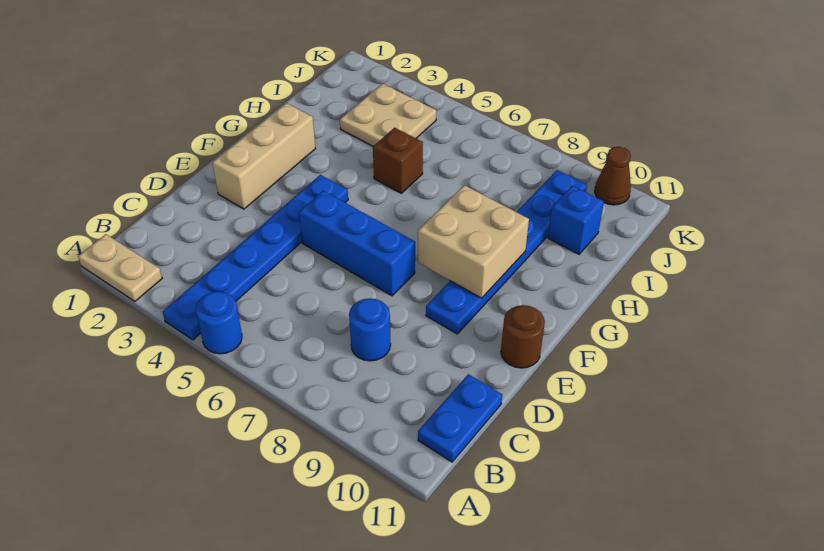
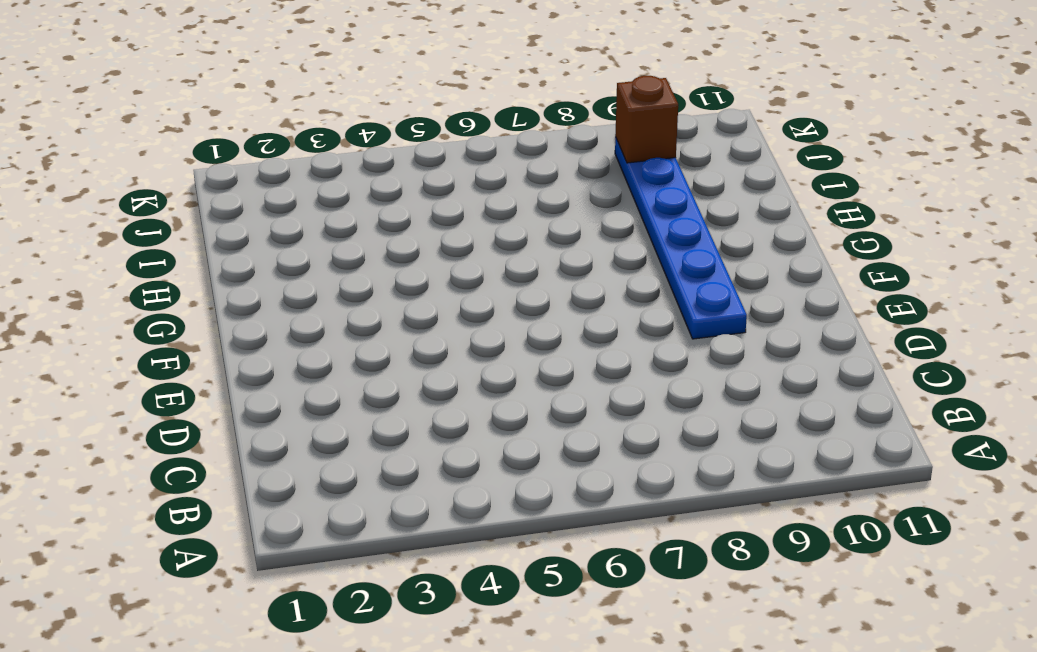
brown brick J9 level 2 -> brown brick H5 level 1
none -> tan plate A1:A2 level 1
none -> blue plate A4:F4 level 1
none -> blue round brick A5 level 1

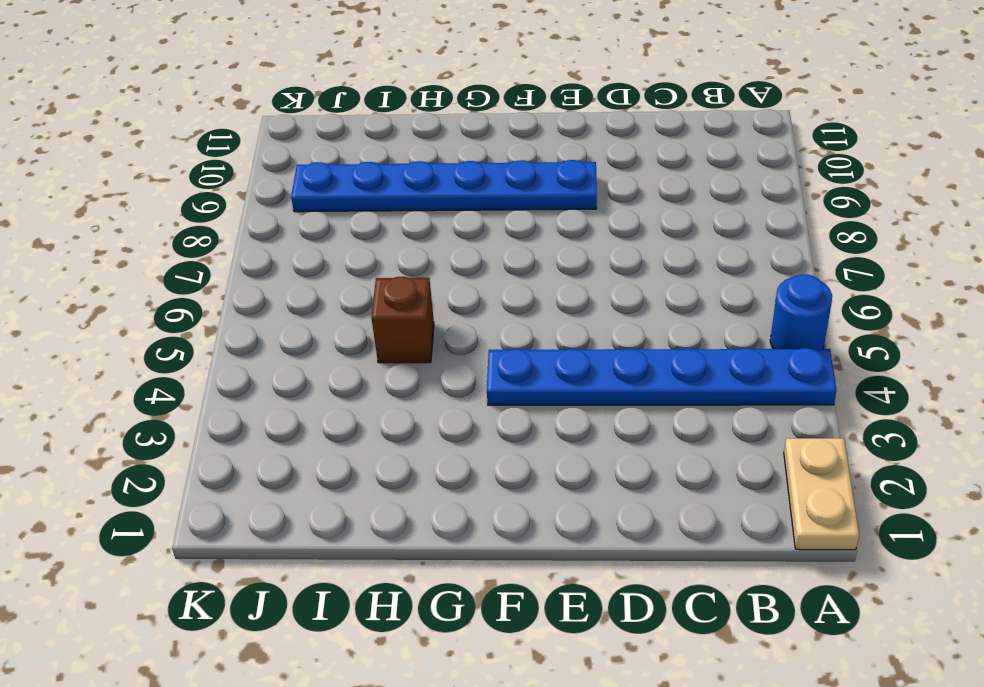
none -> blue plate B11:C11 level 1
none -> blue round brick C8 level 1
none -> tan brick E2:G2 level 1

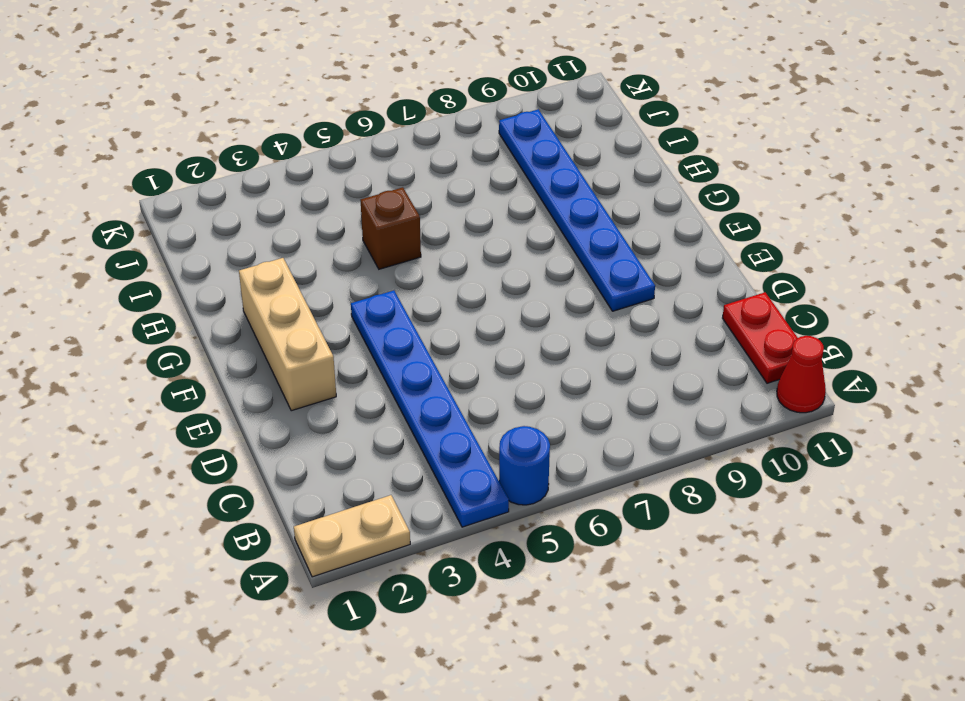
red cone A11 level 1 -> none
red plate B11:C11 level 1 -> blue plate B11:C11 level 1
none -> blue round brick C8 level 1
none -> blue brick E5:E7 level 1
none -> brown round brick E11 level 1

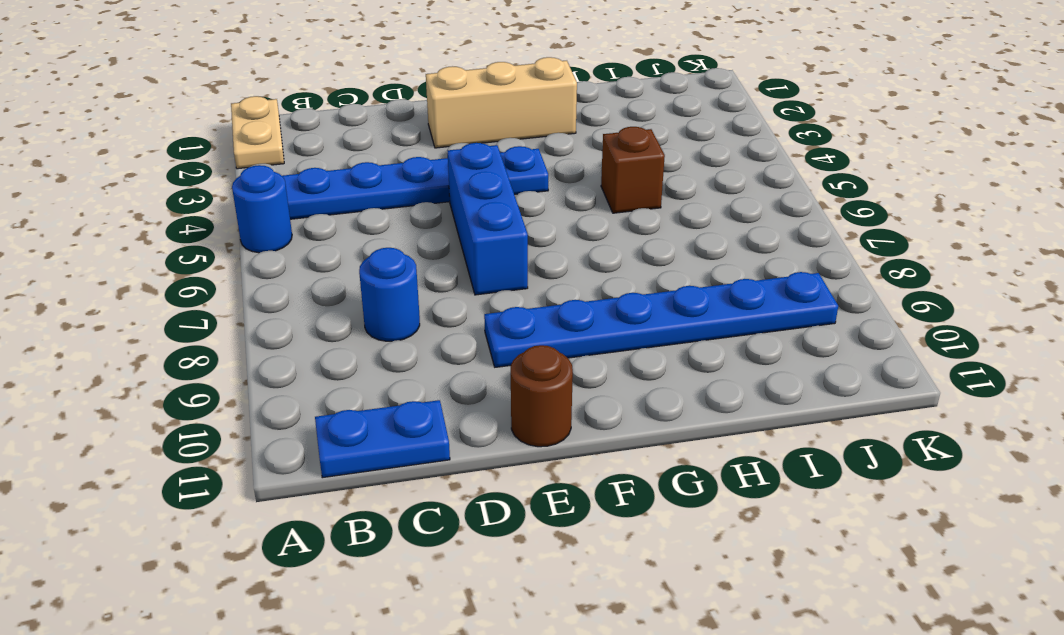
none -> tan plate I3:J4 level 1
none -> blue brick I10 level 1
none -> brown cone K10 level 1

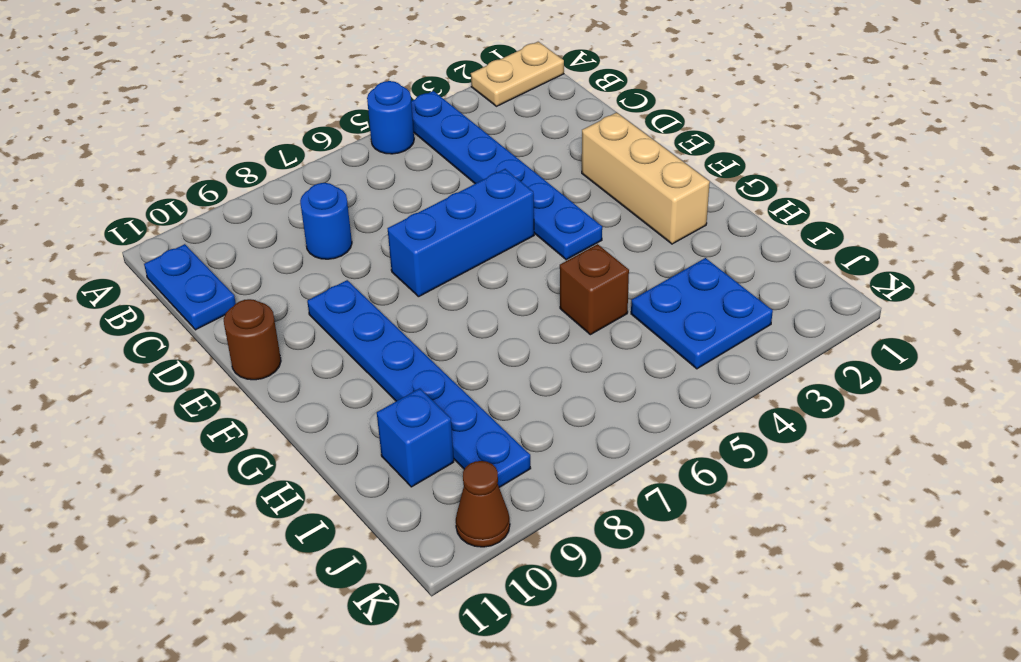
blue plate I3:J4 level 1 -> tan plate I3:J4 level 1
none -> tan brick F8:G9 level 2

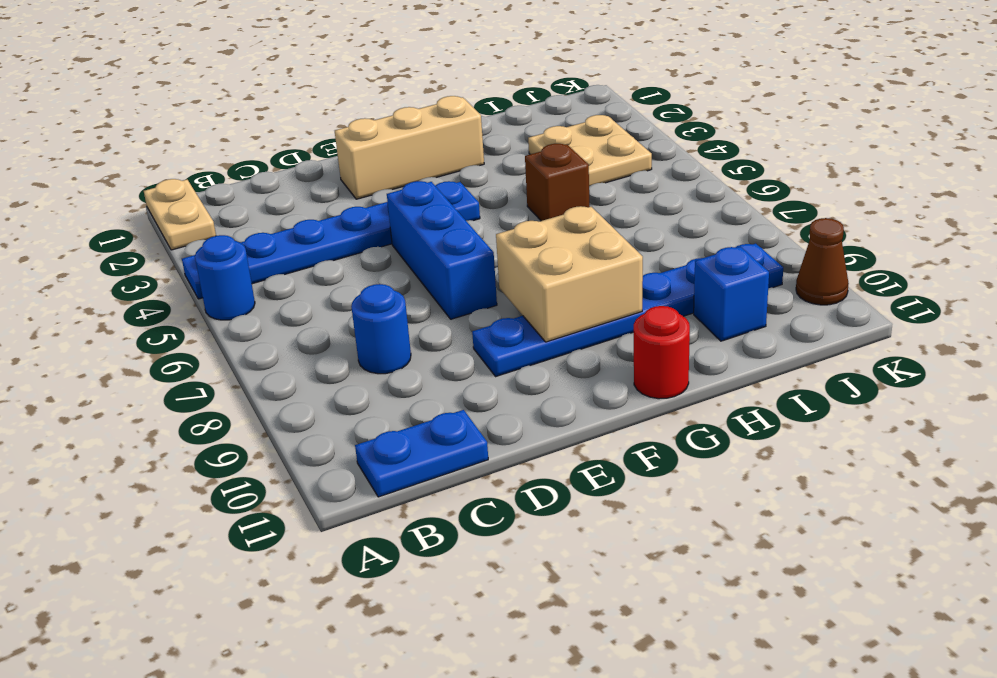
red round brick G11 level 1 -> none
none -> brown round brick E11 level 1

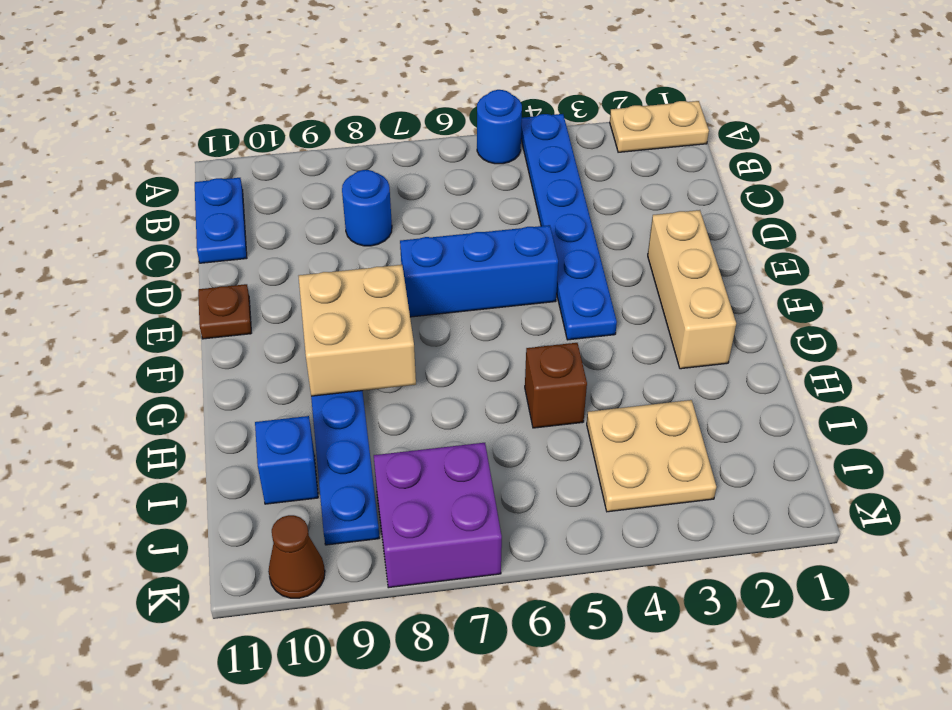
brown plate E11 level 1 -> brown round brick E11 level 1
purple brick J7:K8 level 1 -> none

